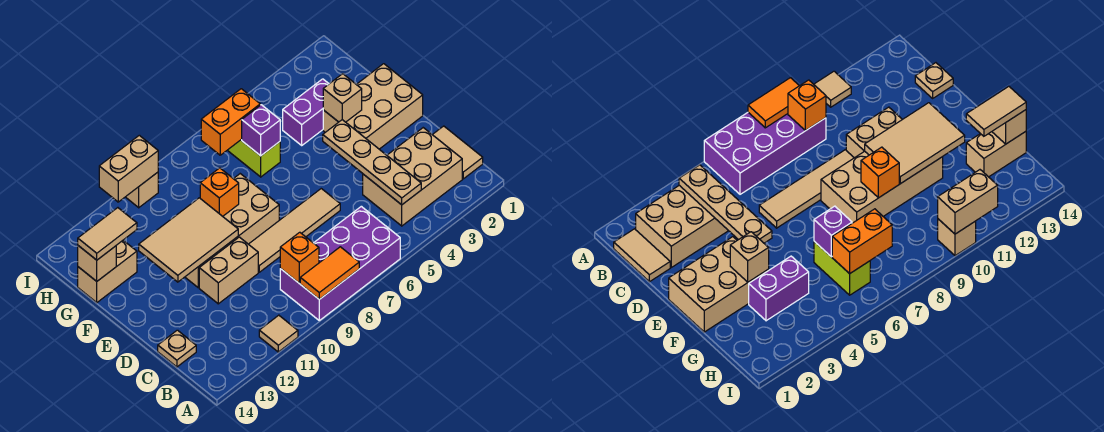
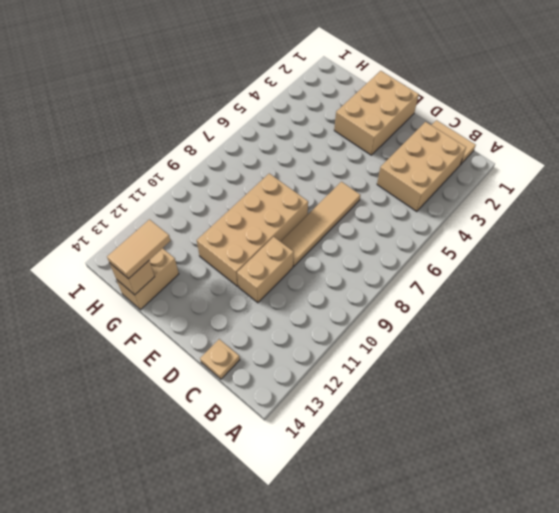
none -> purple brick A6:B9 level 1
none -> tan tile A11 level 1
none -> purple brick G3:G4 level 1

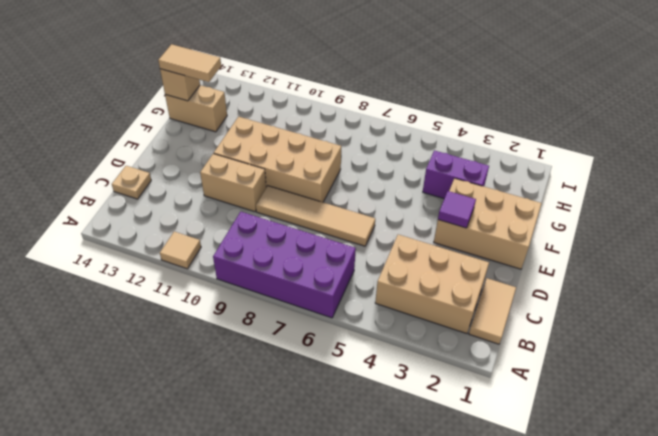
purple tile E3 level 2 -> none
none -> lime brick G6:H6 level 1
none -> tan brick I10 level 1
none -> orange tile A8:A9 level 2

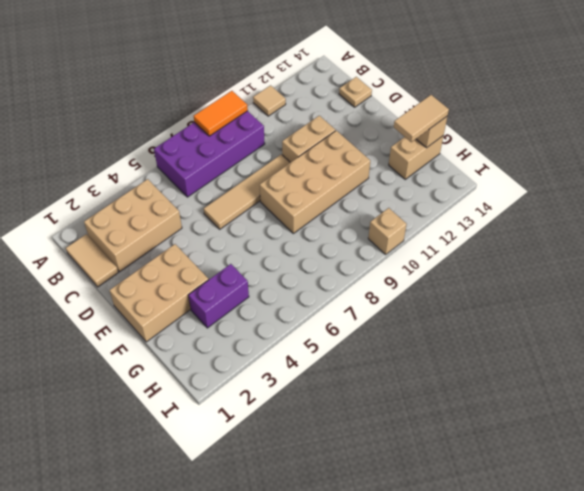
none -> lime brick G6:H6 level 1
none -> tan plate B4:E4 level 2
none -> orange brick B9 level 2

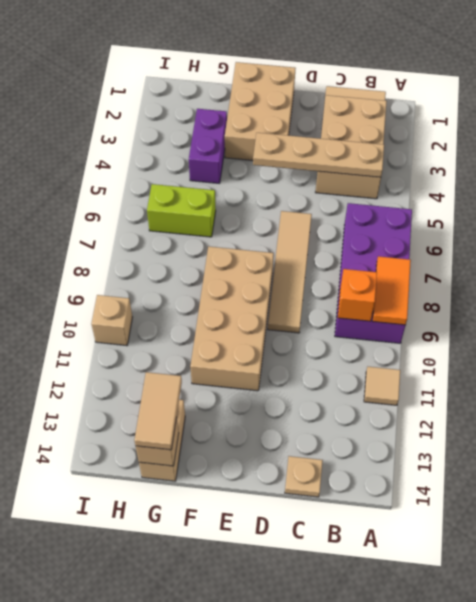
none -> tan brick D10:D11 level 1
none -> tan tile E10:F12 level 2
none -> tan brick F3 level 2

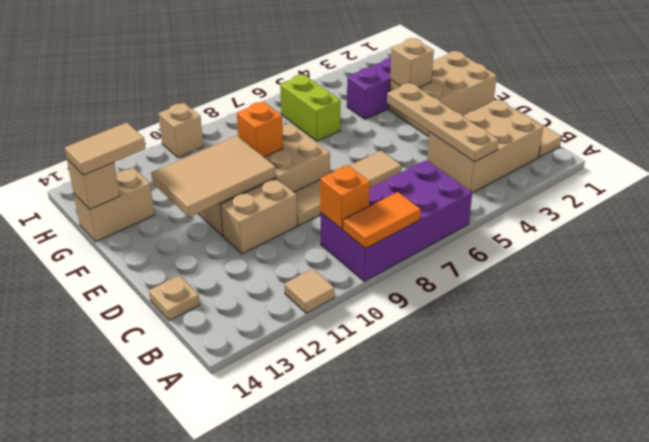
none -> purple brick G6 level 2
none -> orange brick H6:H7 level 2
none -> tan brick I10:I11 level 2

